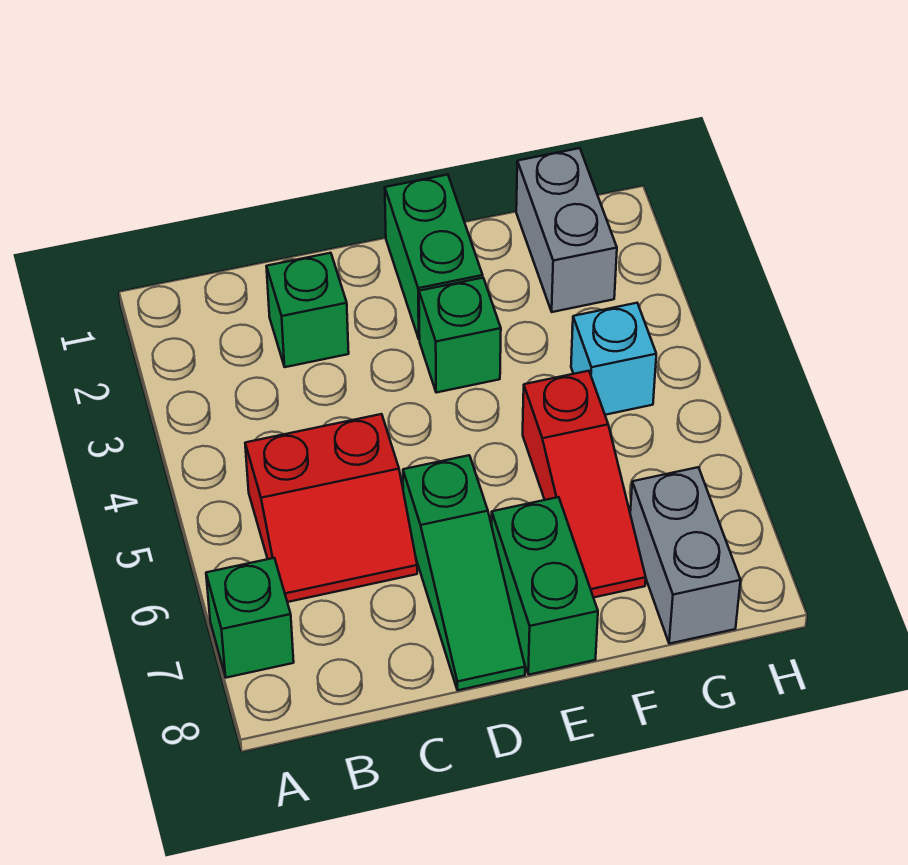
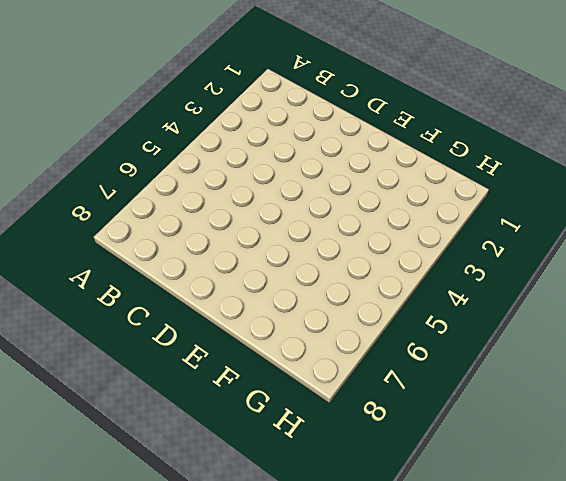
none -> green brick A7 level 1
none -> red slope B5:C6 level 1 top 5

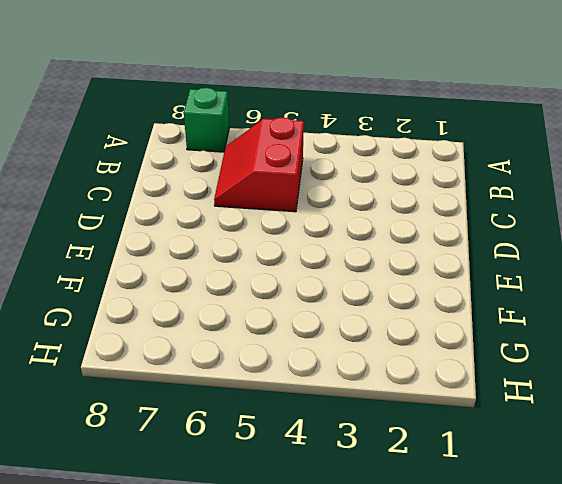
none -> green brick C2 level 1
none -> green slope D6:D8 level 1 top 6

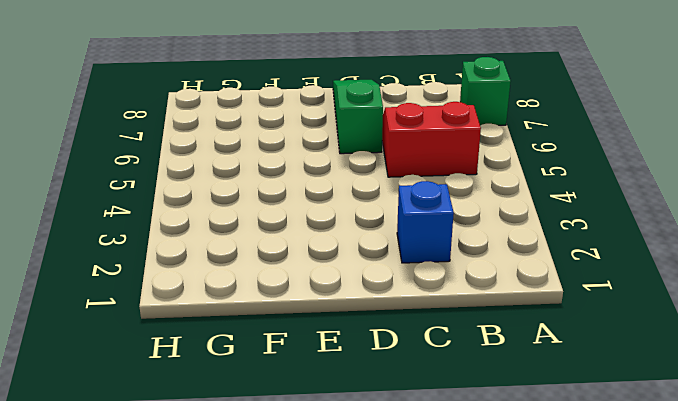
blue brick C2 level 1 -> green brick C2 level 1
none -> green brick E1:E2 level 1
none -> green brick E3 level 1

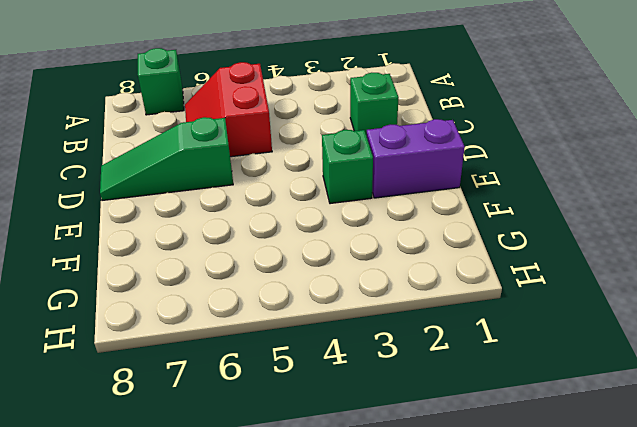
purple brick E1:E2 level 1 -> green brick E1:E2 level 1
none -> green brick E7:E8 level 1
none -> red slope F5:F7 level 1 top 5

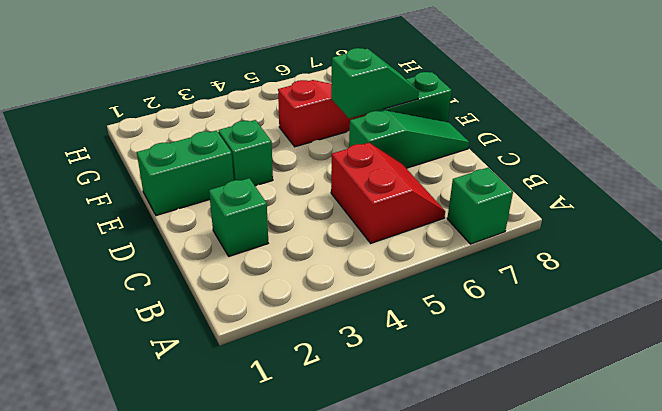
green slope E6:E7 level 2 top 6 -> none
none -> grey brick G1:G2 level 1
none -> cyan brick G4 level 1

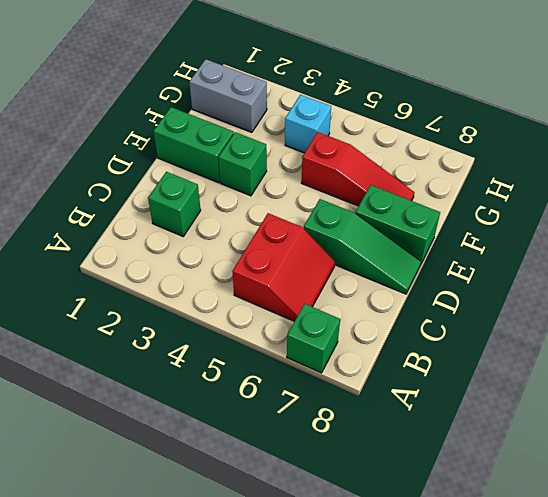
none -> grey brick G7:G8 level 1

